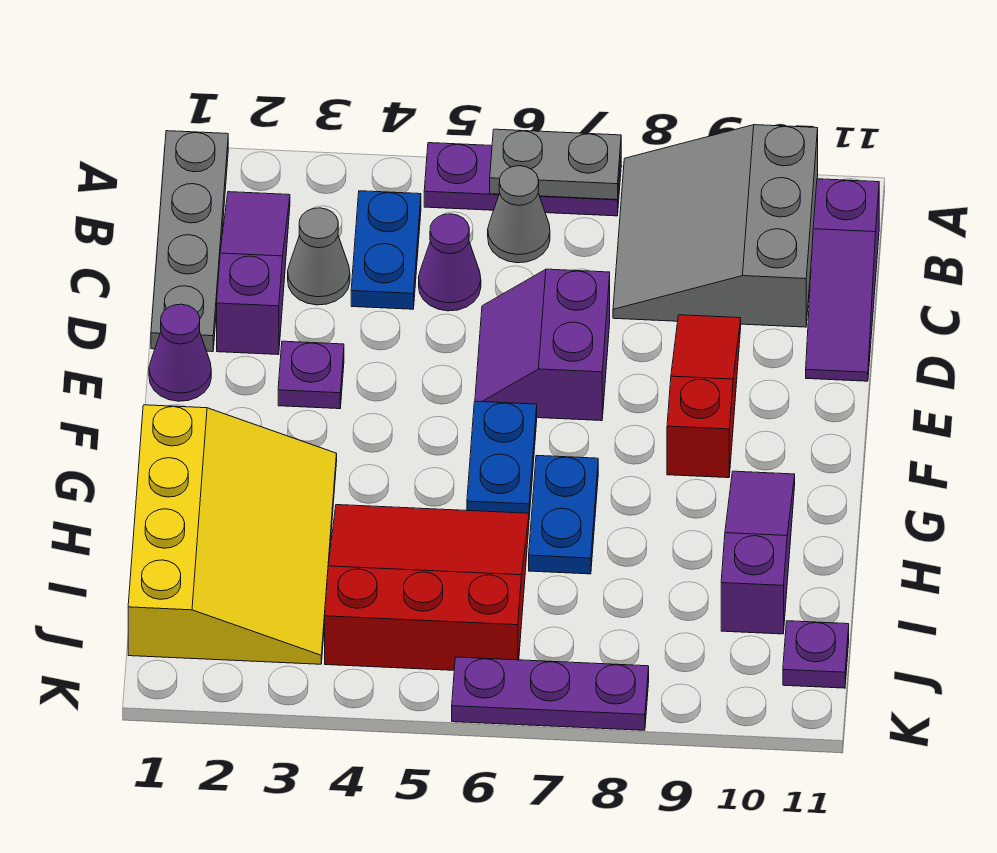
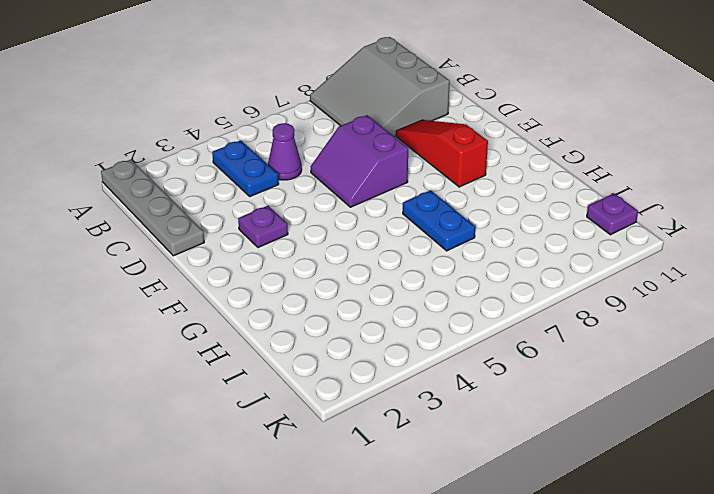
none -> purple plate A5:A7 level 1
none -> purple slope B2:D2 level 1 top D
none -> grey cone B6 level 1

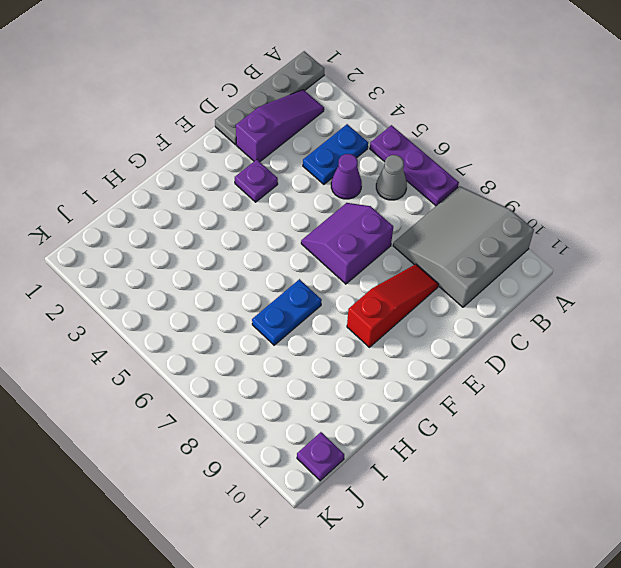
none -> purple slope B11:D11 level 1 top B
none -> grey cone C3 level 1
none -> purple cone E1 level 1

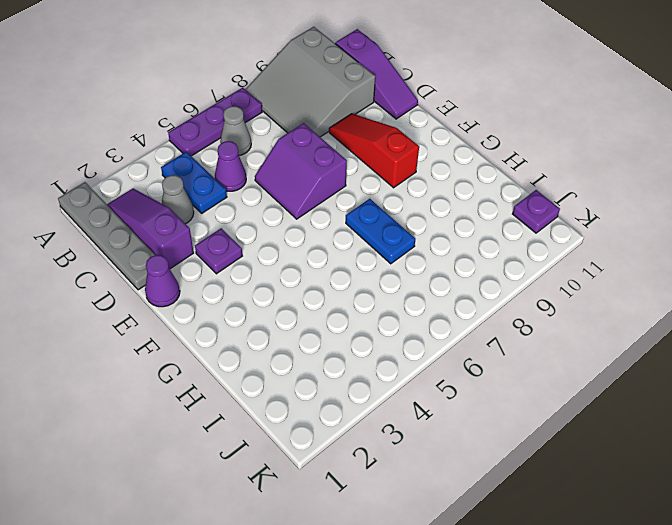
none -> blue plate F6:G6 level 1
none -> yellow slope G1:J3 level 1 top 1
none -> purple slope G10:I10 level 1 top I

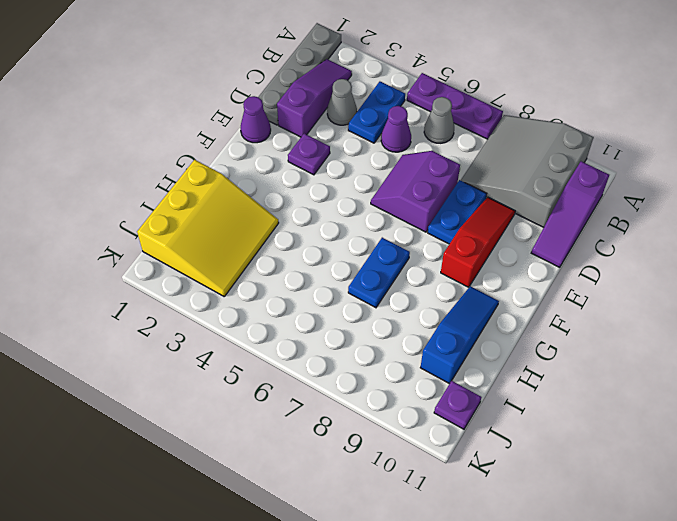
blue plate D8:E8 level 1 -> blue plate F6:G6 level 1
blue slope G10:I10 level 1 top I -> purple slope G10:I10 level 1 top I
yellow slope H1:J3 level 1 top 1 -> yellow slope G1:J3 level 1 top 1
none -> red slope H4:J6 level 1 top J
none -> purple plate K6:K8 level 1
none -> grey plate A6:A7 level 2

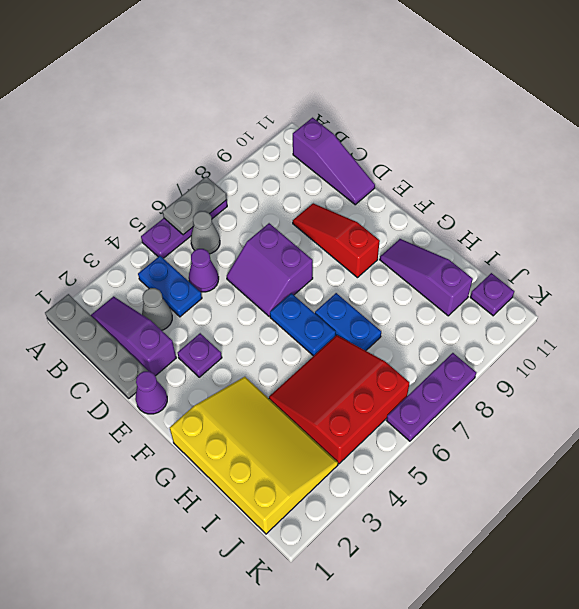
none -> grey slope A8:C10 level 1 top 10

